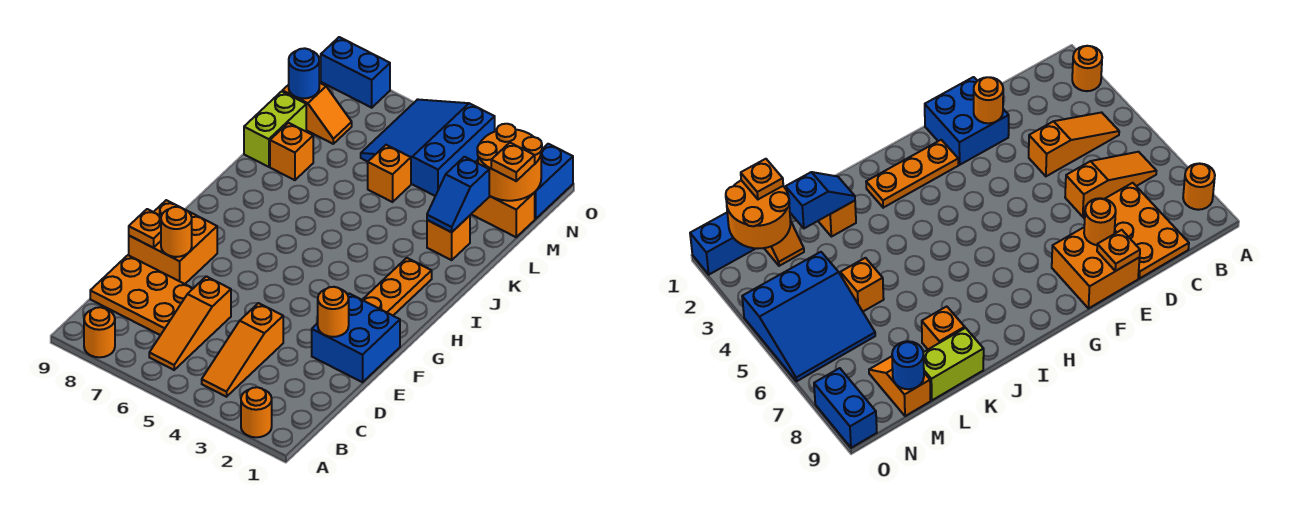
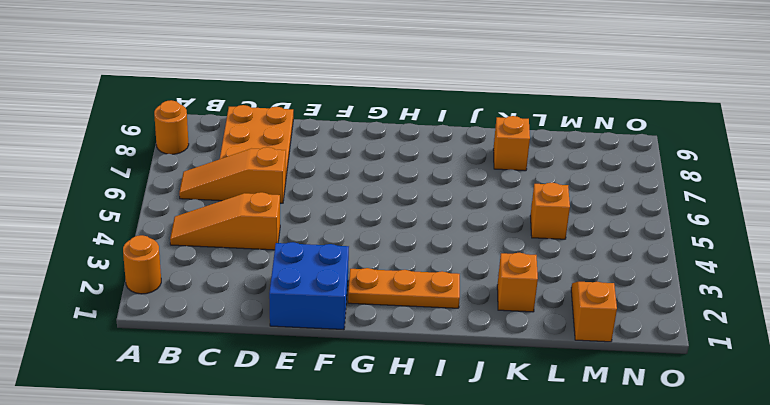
none -> orange brick E8:F9 level 1
none -> lime brick K9:L9 level 1
none -> blue slope M4:O6 level 1 top 4

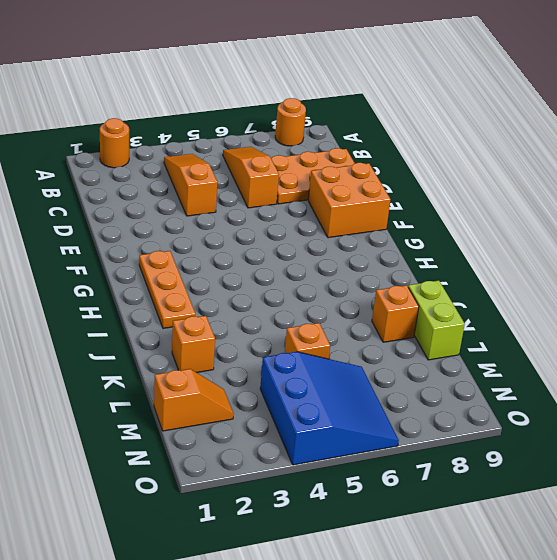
none -> blue brick E1:F2 level 1
none -> orange slope M8:M9 level 1 top 9
none -> blue brick N1:O1 level 1

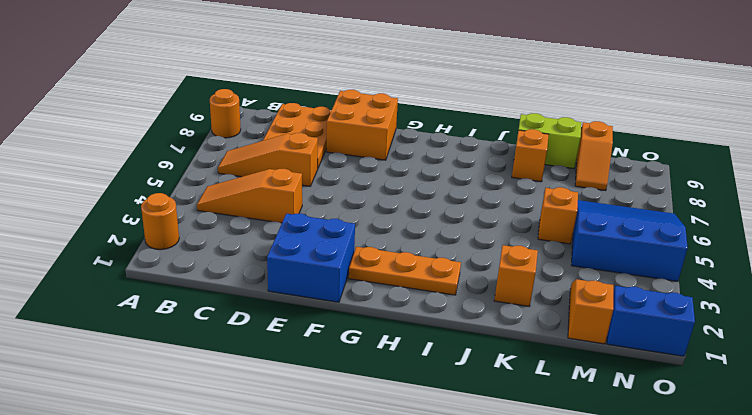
none -> blue brick O8:O9 level 1
none -> orange round brick E2 level 2
none -> orange round brick E8 level 2

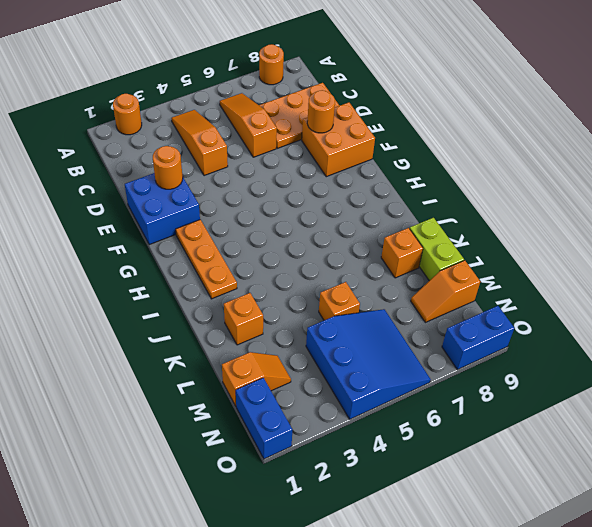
none -> orange plate E9 level 2
none -> blue slope K2:L2 level 2 top L
none -> orange round brick M1:N2 level 2

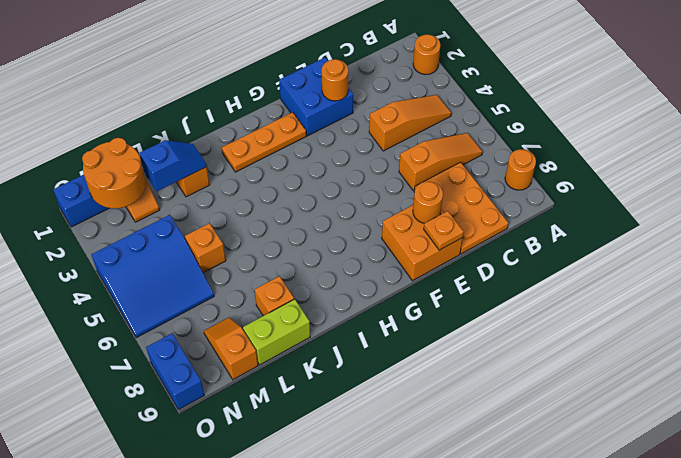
none -> blue round brick M9 level 2
none -> orange plate M1 level 3

